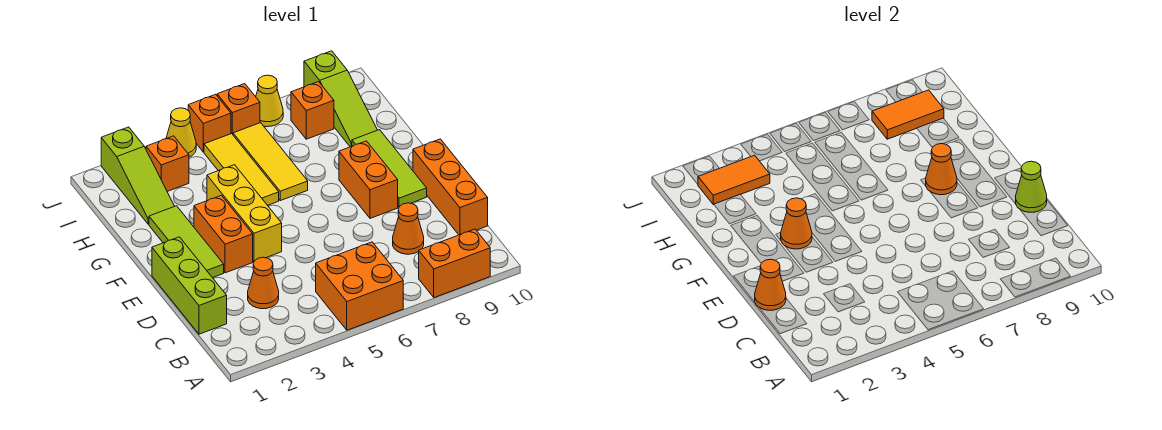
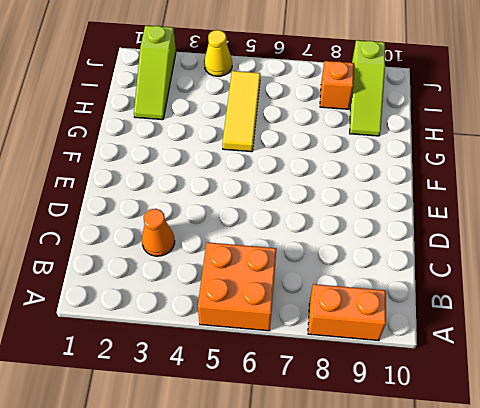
none -> lime brick C1:E1 level 1
none -> orange cone C8 level 1
none -> orange brick C10:E10 level 1

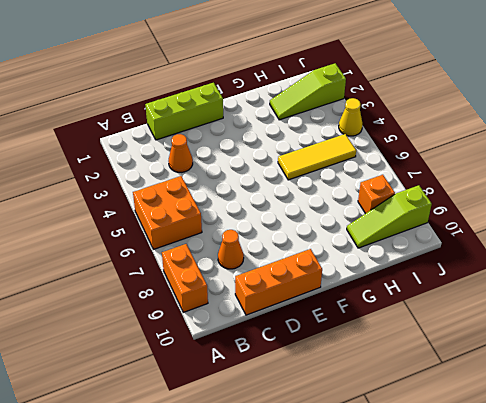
none -> lime tile E2:G2 level 1
none -> orange brick E3:F3 level 1
none -> yellow brick E4:G4 level 1

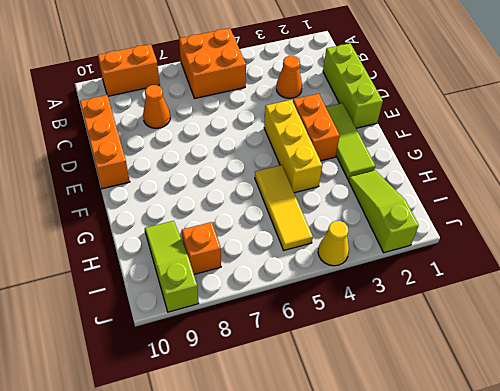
none -> orange brick E8:F8 level 1
none -> lime tile E9:G9 level 1
none -> yellow tile G6:I6 level 1

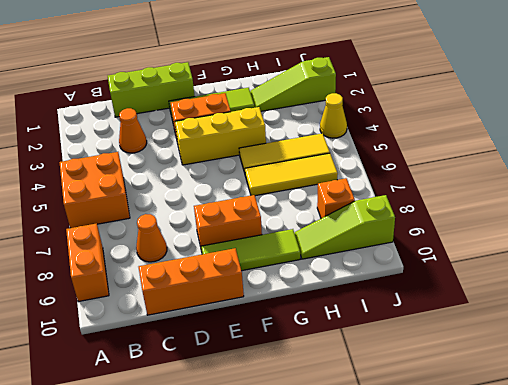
none -> orange brick I3 level 1
none -> orange brick J5 level 1
none -> orange brick J6 level 1

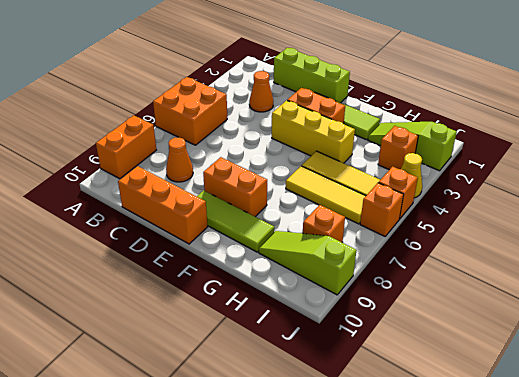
none -> yellow cone J7 level 1
none -> orange cone D1 level 2
none -> lime cone D10 level 2

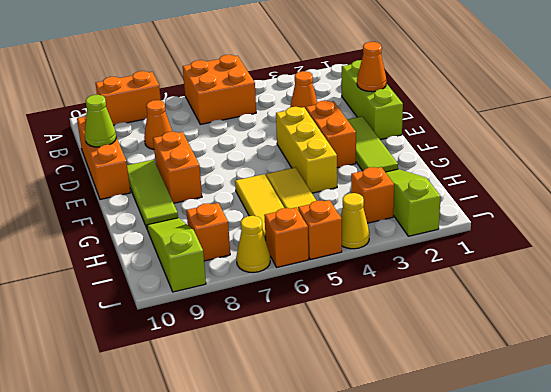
none -> orange cone F3 level 2
none -> orange cone F8 level 2
none -> orange tile I2:I3 level 2

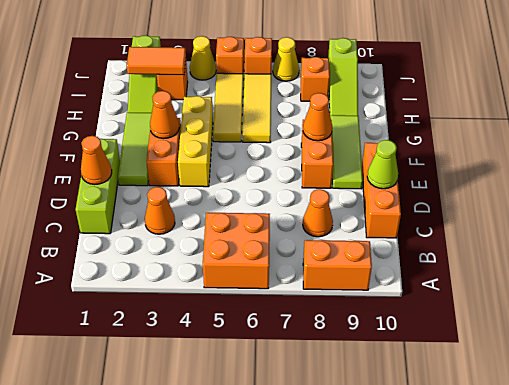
none -> orange tile I8:I9 level 2

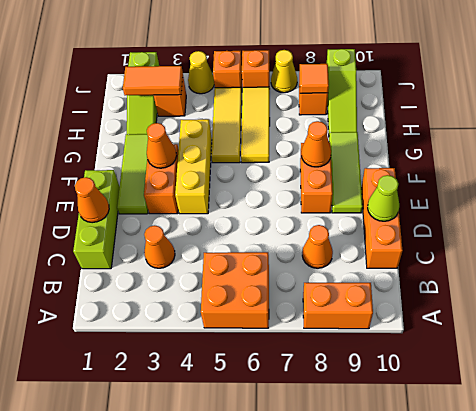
orange tile I8 level 2 -> orange tile I8:I9 level 2

